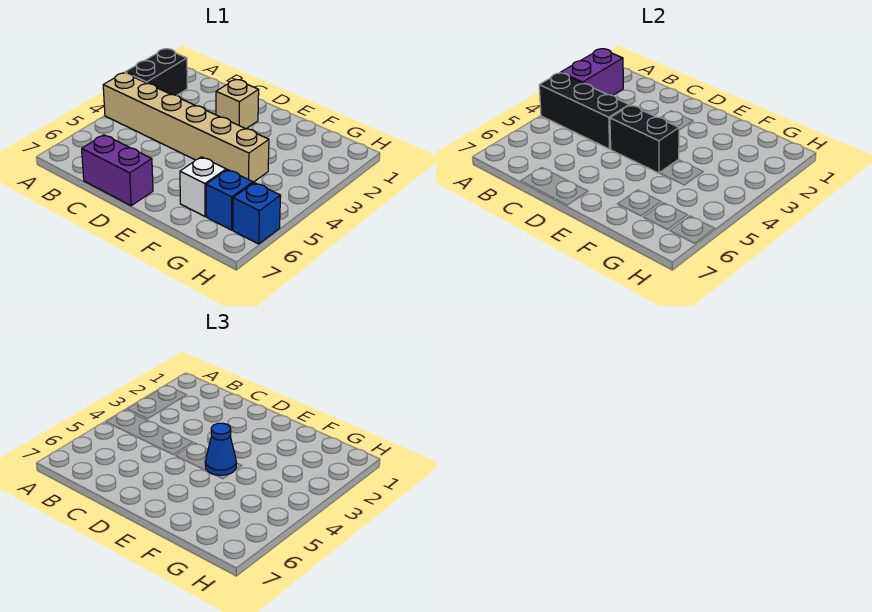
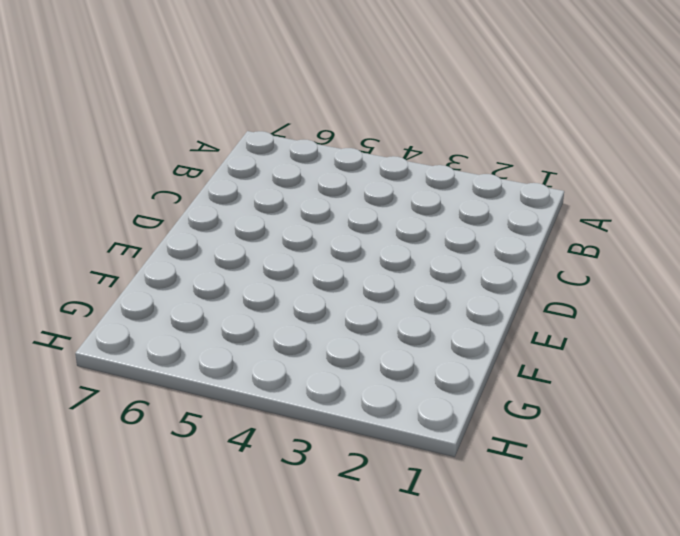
none -> black brick A2:A3 level 1
none -> tan brick A4:F4 level 1

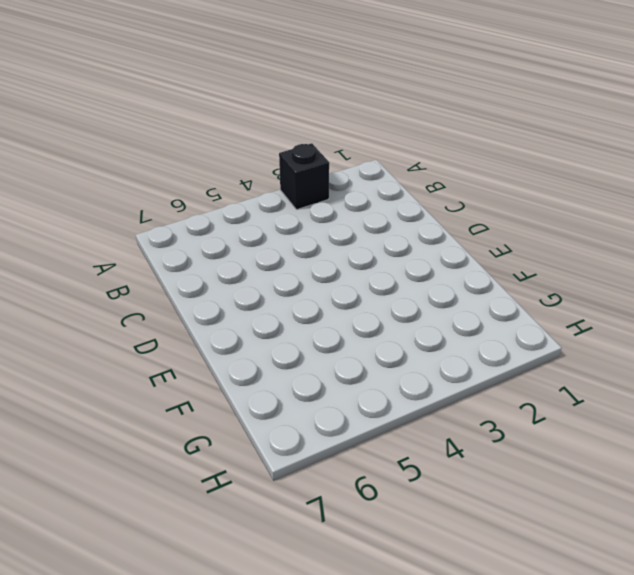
black brick A3 level 1 -> black brick A2:A3 level 1
none -> tan brick A4:F4 level 1
none -> purple brick C7:D7 level 1

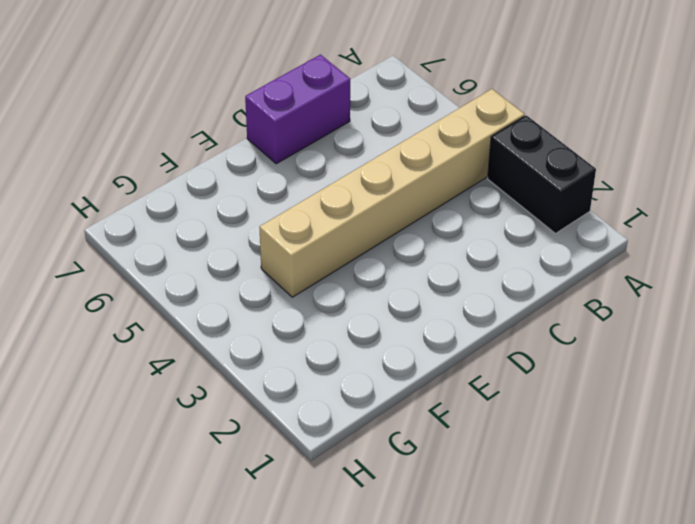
none -> tan brick D2 level 1
none -> white brick F6 level 1

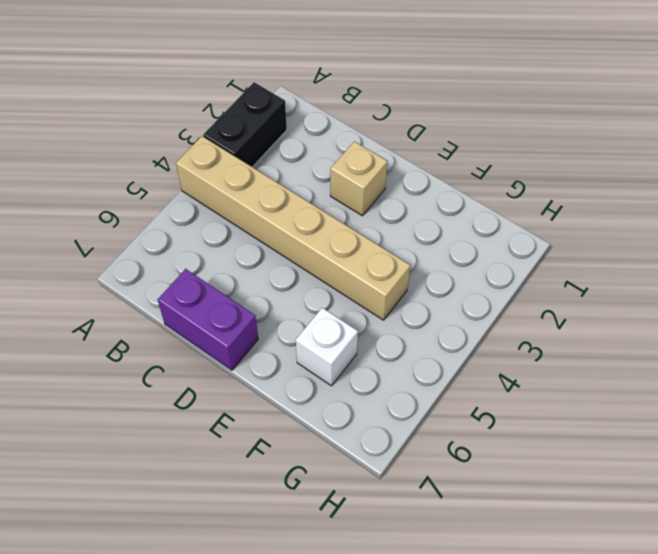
none -> blue brick G6 level 1
none -> blue brick H6 level 1

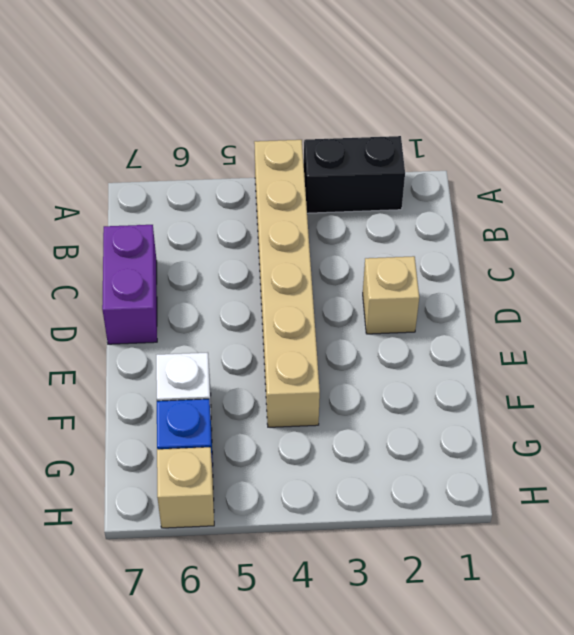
tan brick H6 level 1 -> blue brick H6 level 1
none -> purple brick A2:A3 level 2
none -> black brick A4:C4 level 2

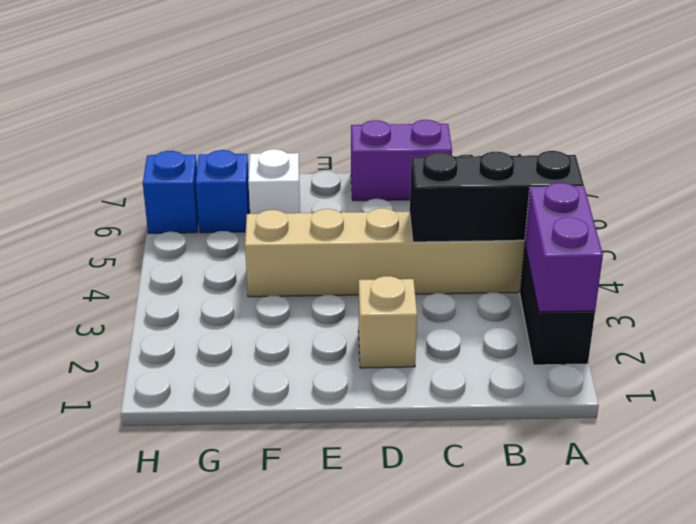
none -> black brick D4:E4 level 2
none -> blue cone E4 level 3

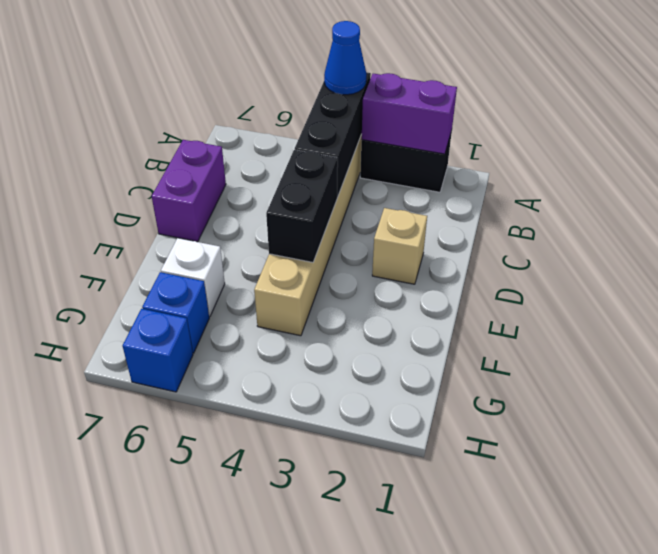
blue cone A4 level 3 -> blue cone E4 level 3

